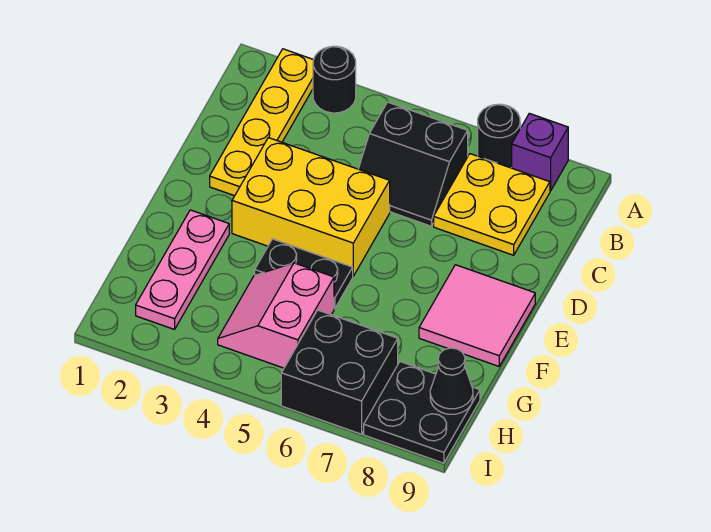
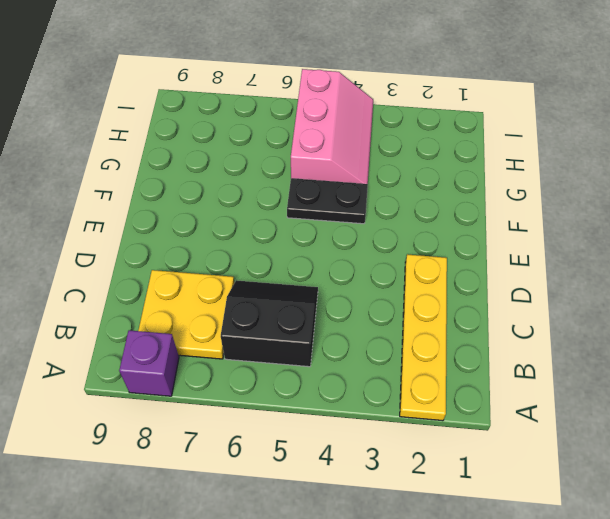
pink slope G4:I5 level 1 top 5 -> pink slope G4:H5 level 1 top 5
none -> black round brick A3 level 1
none -> black round brick A7 level 1
none -> yellow brick D3:E5 level 1

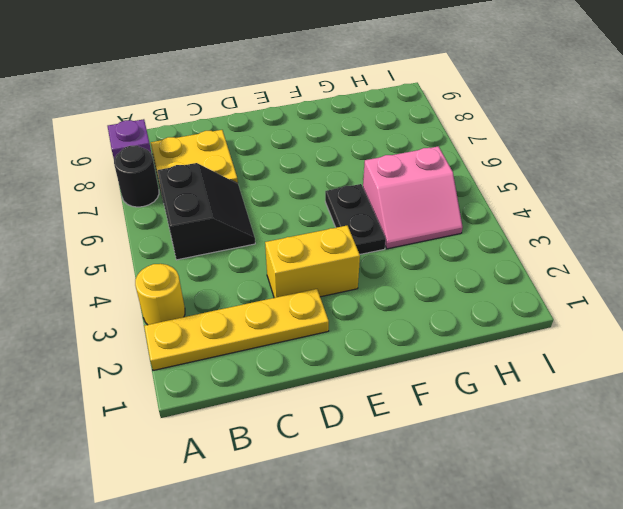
yellow round brick A3 level 1 -> black round brick A3 level 1
yellow brick D3:E3 level 1 -> yellow brick D3:E5 level 1
none -> pink tile E8:F9 level 1
none -> pink plate F2:H2 level 1
none -> black brick H6:I7 level 1

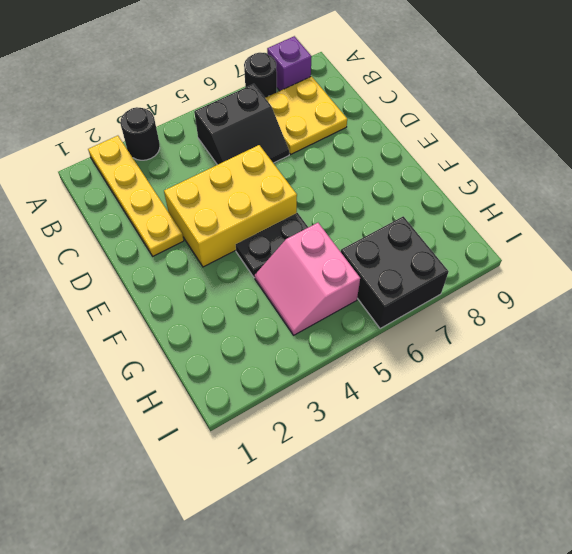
none -> pink tile E8:F9 level 1
none -> pink plate F2:H2 level 1
none -> black plate H8:I9 level 1

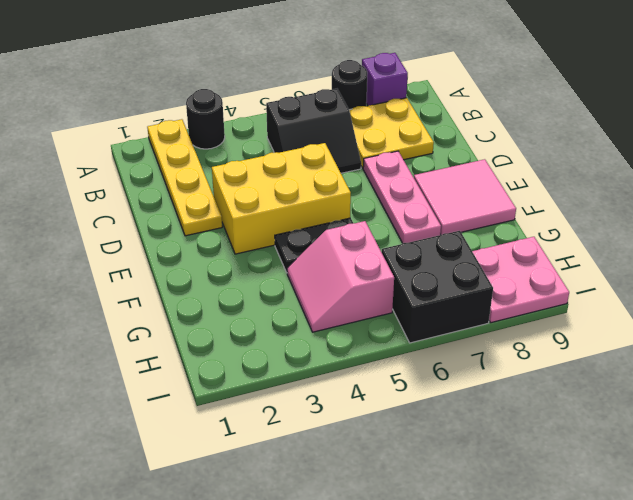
pink plate D7:F7 level 1 -> pink plate F2:H2 level 1
pink plate H8:I9 level 1 -> black plate H8:I9 level 1
none -> black cone H9 level 2

